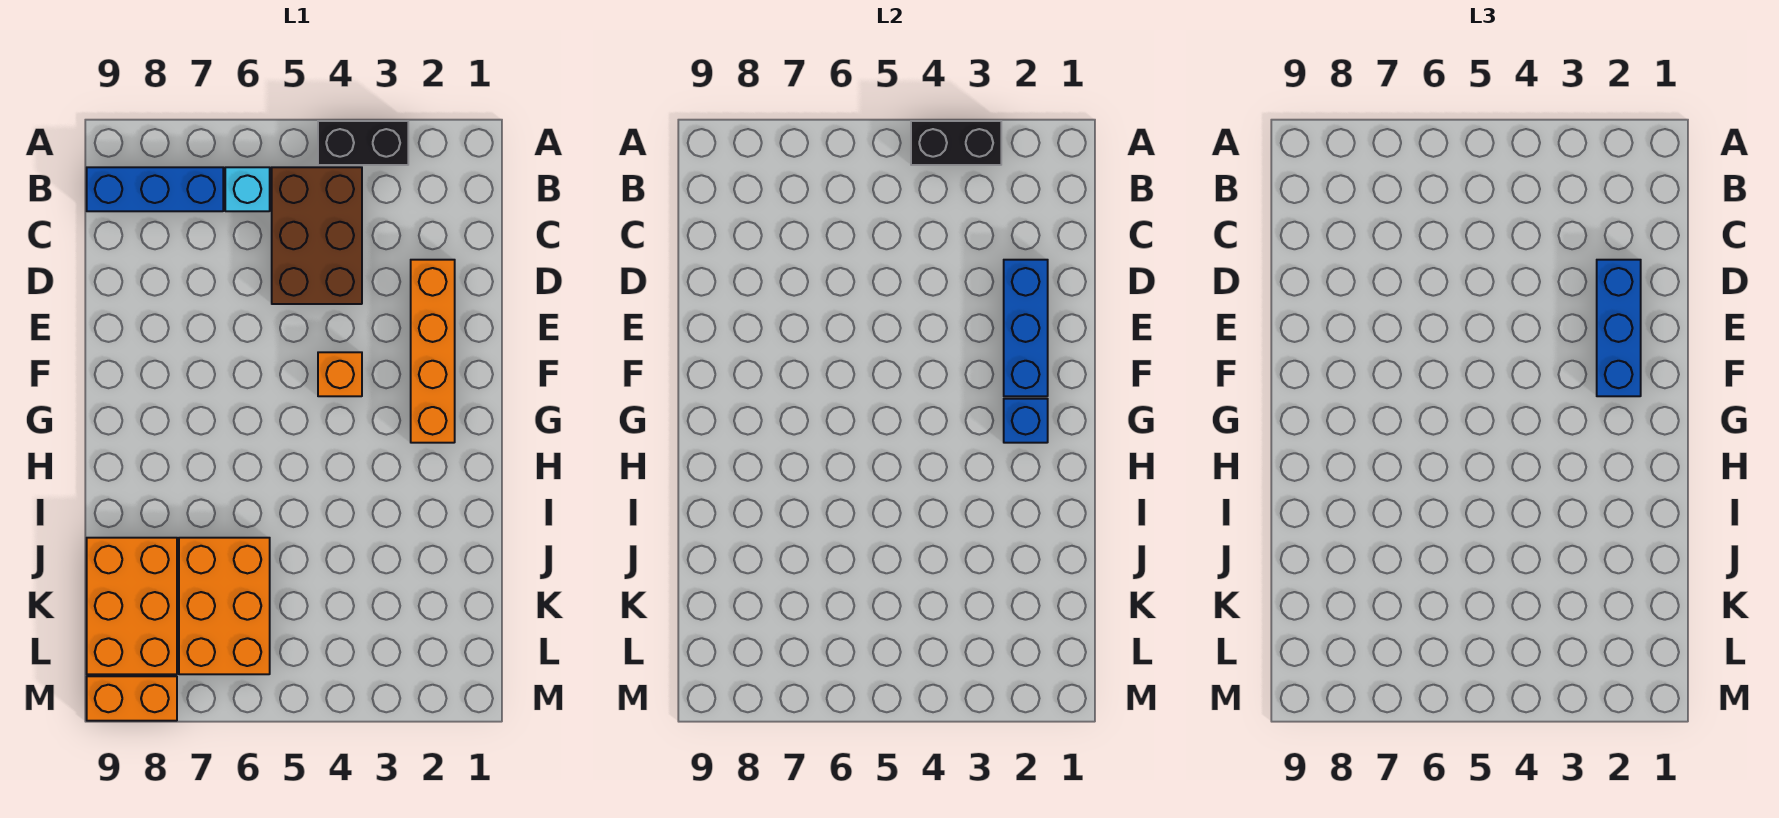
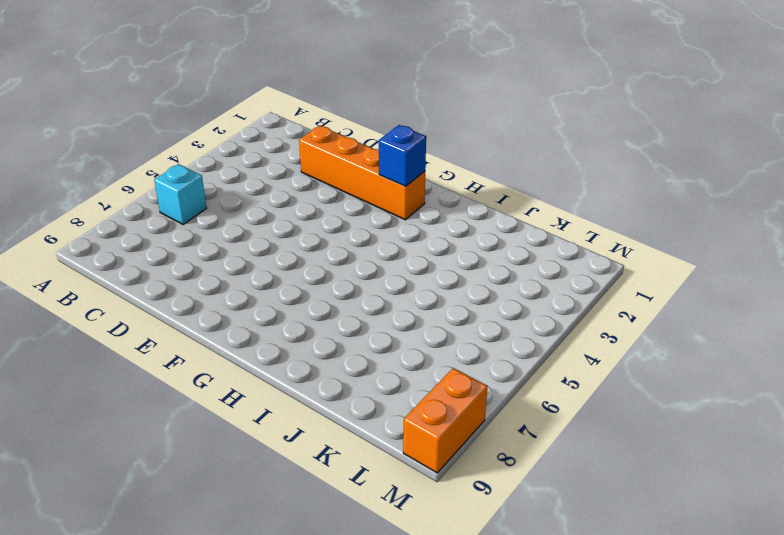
none -> black brick A3:A4 level 1
none -> brown brick B4:D5 level 1
none -> blue brick B7:B9 level 1

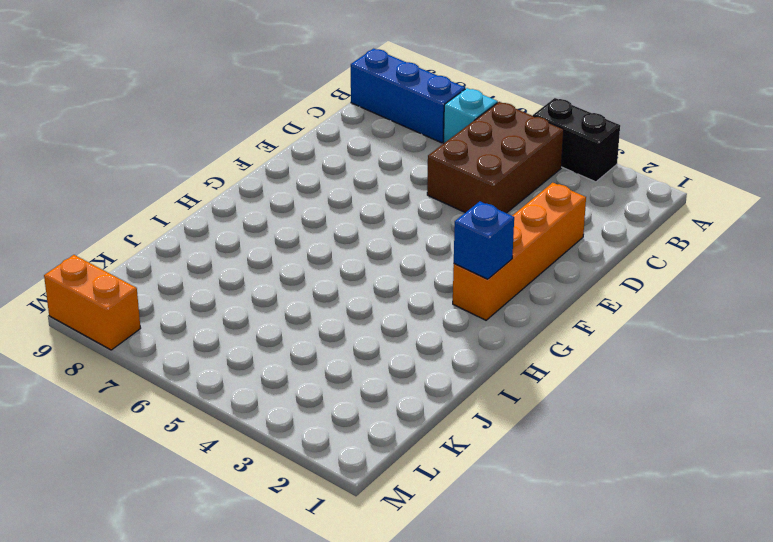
none -> orange brick F4 level 1
none -> orange brick J6:L7 level 1
none -> orange brick J8:L9 level 1

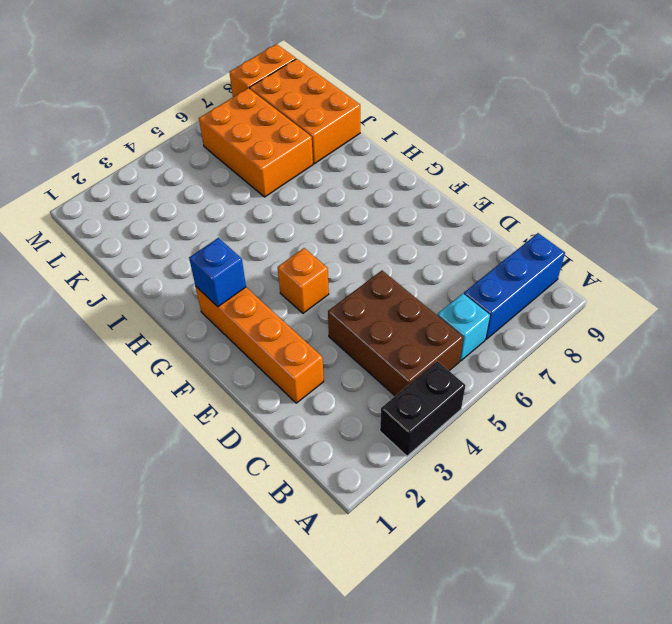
none -> black brick A3:A4 level 2
none -> blue brick D2:F2 level 2
none -> blue brick D2:F2 level 3

